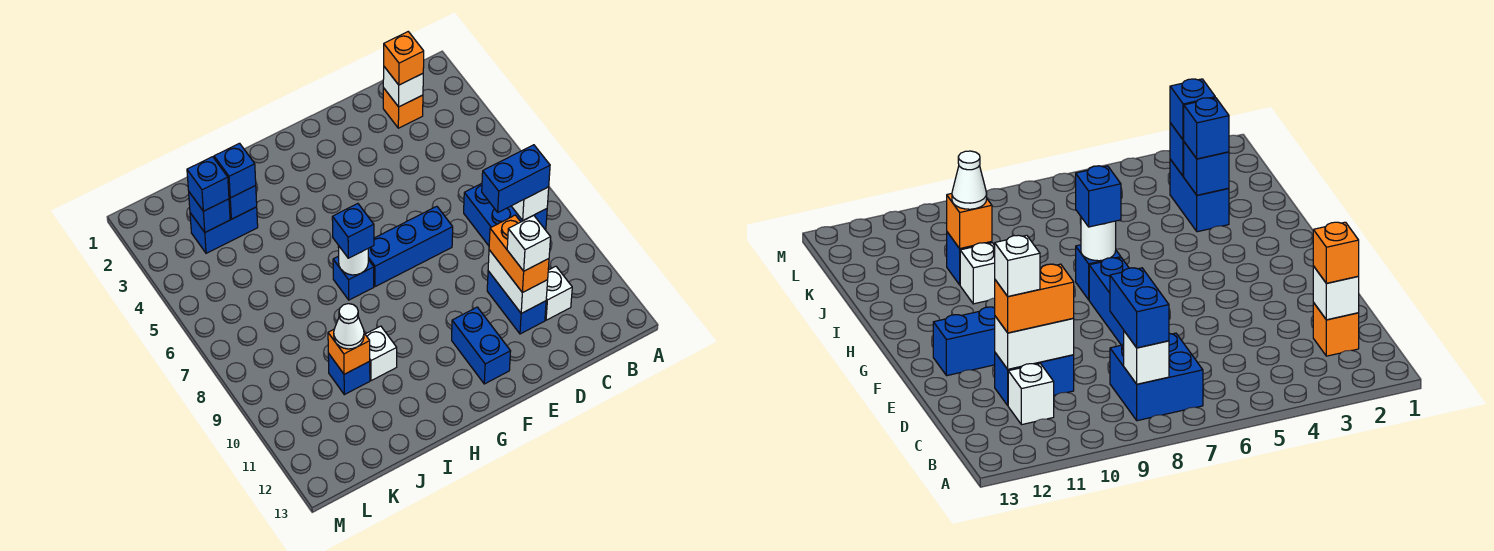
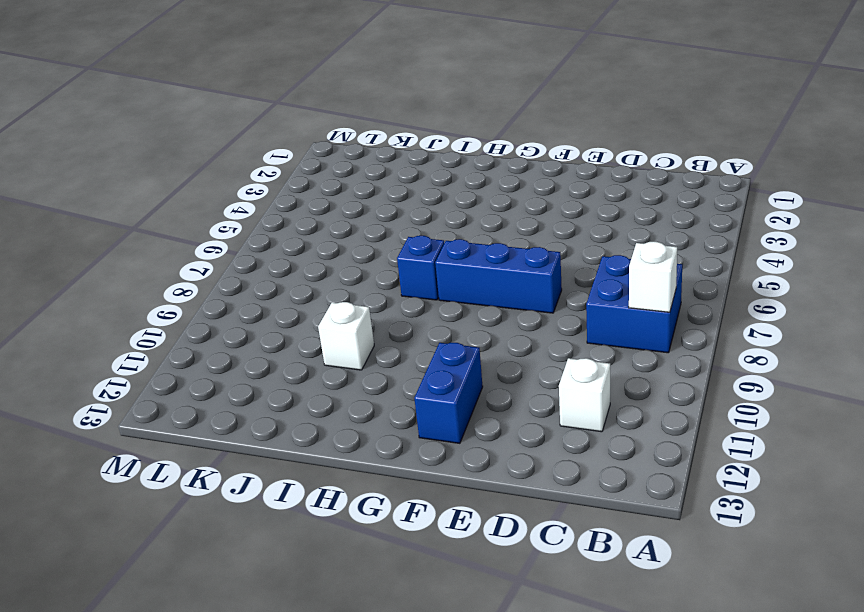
none -> orange brick C2 level 1
none -> blue brick D10:D11 level 1
none -> blue brick J3:K3 level 1

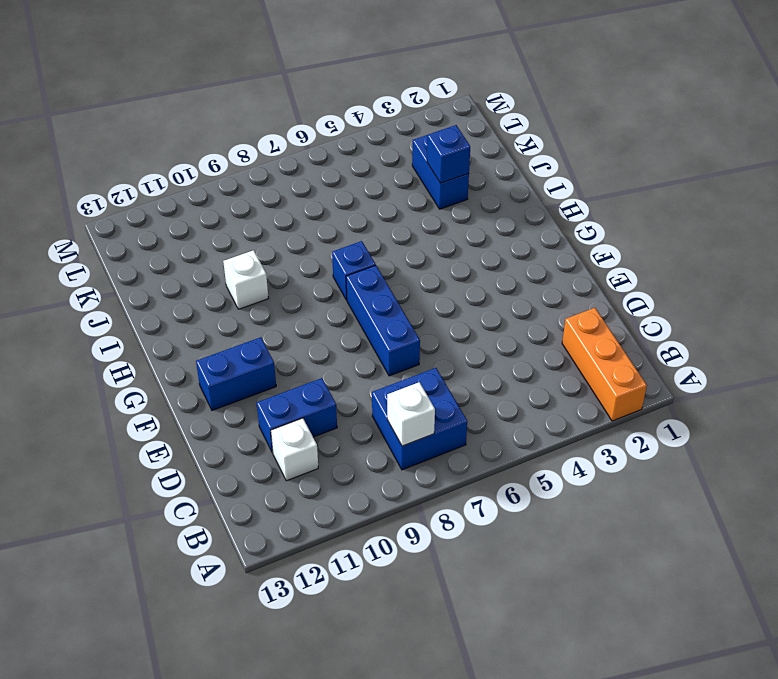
orange brick A2:C2 level 1 -> orange brick C2 level 1
none -> blue brick J10 level 1
none -> white brick C2 level 2
none -> white brick D10:D11 level 2

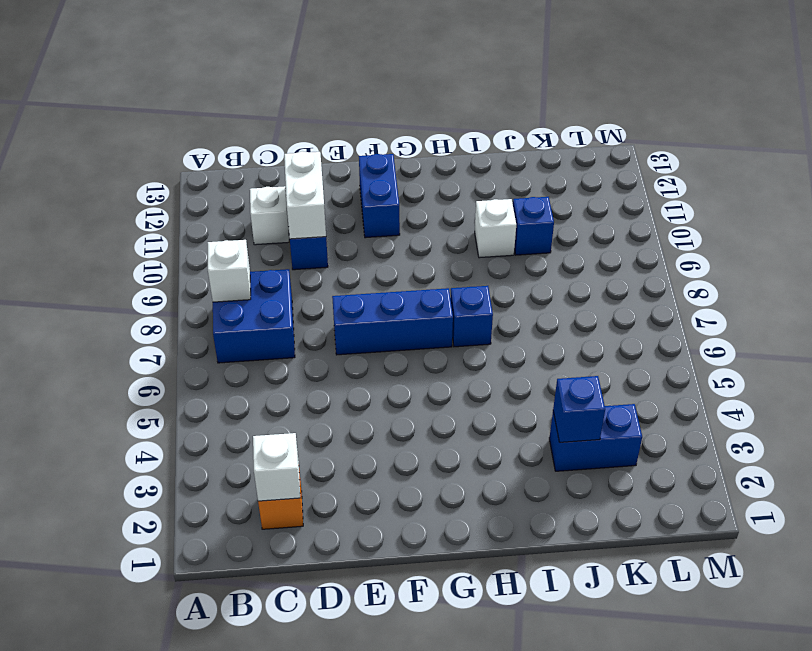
none -> white round brick H7 level 2
none -> orange brick J10 level 2
none -> blue brick K3 level 2

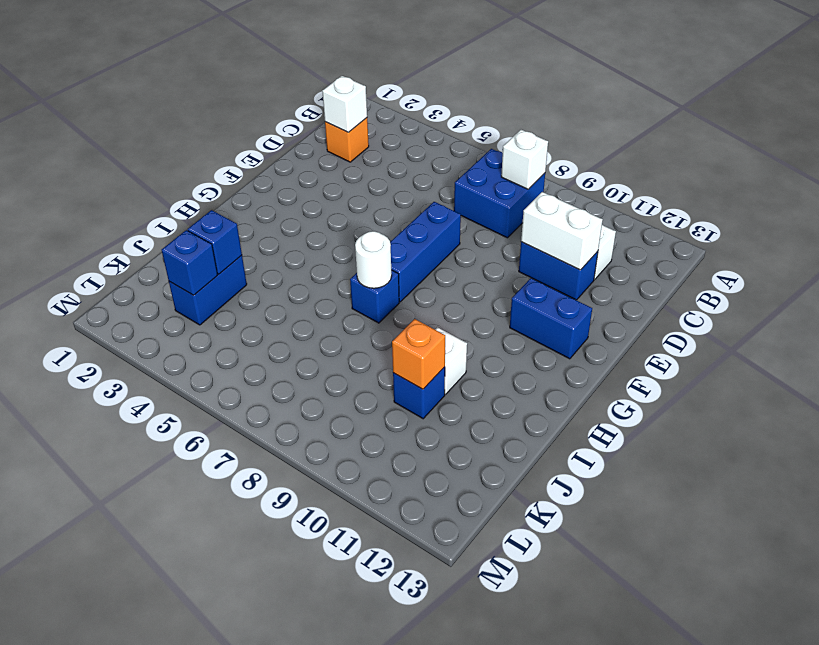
none -> blue brick B8:C8 level 3
none -> orange brick C2 level 3
none -> orange brick D10:D11 level 3

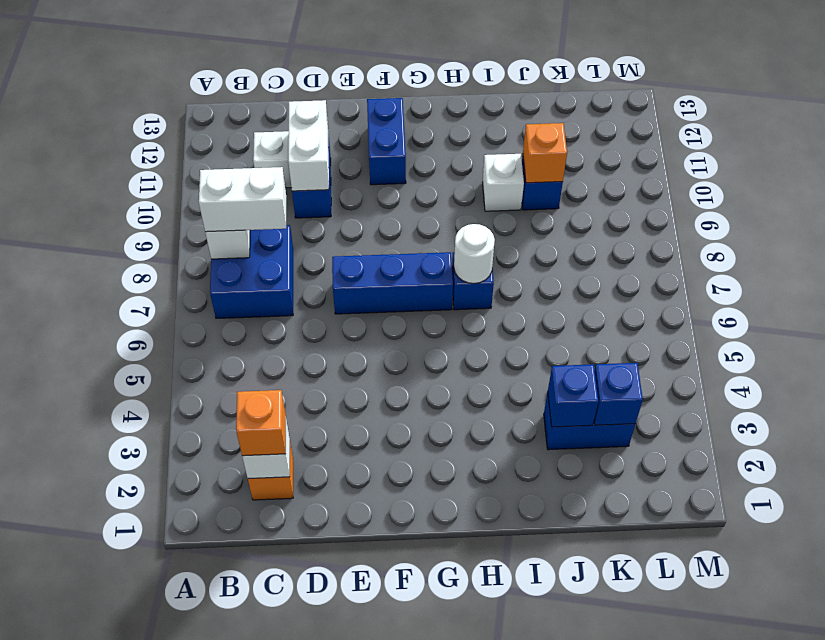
white brick B8:C8 level 3 -> blue brick B8:C8 level 3
none -> orange brick D10:D11 level 3
none -> blue brick H7 level 3
none -> blue brick J3 level 3

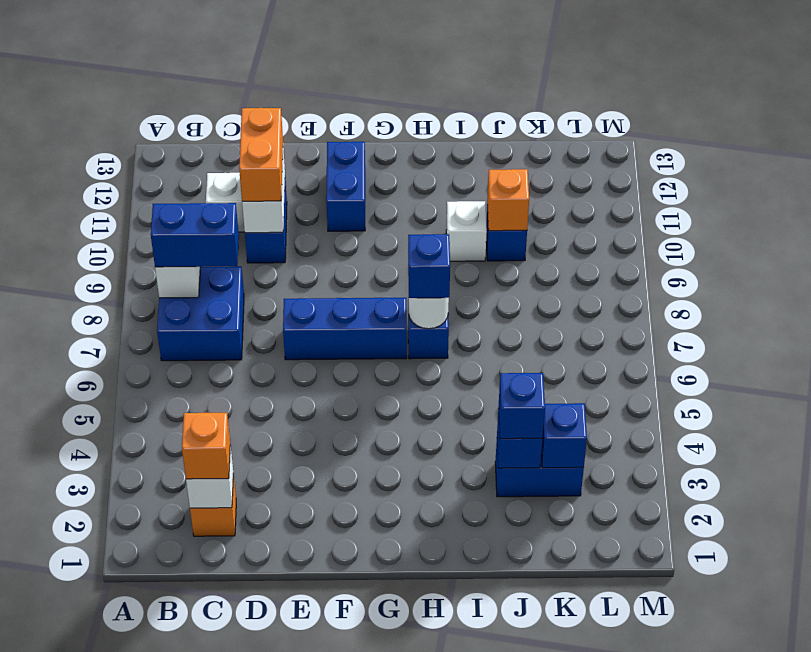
none -> white cone J10 level 3
none -> blue brick K3 level 3
none -> white brick D11 level 4

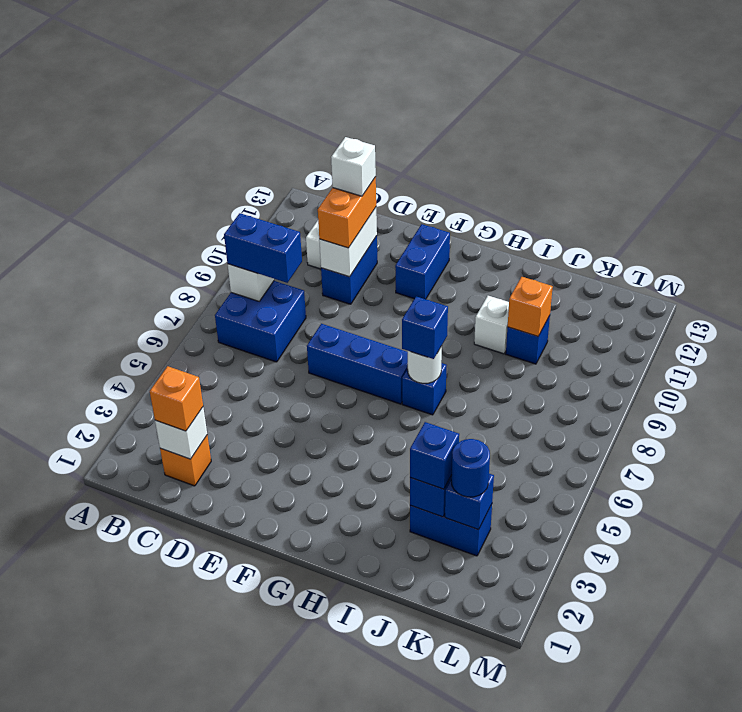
blue round brick K3 level 3 -> blue brick K3 level 3
none -> white cone J10 level 3

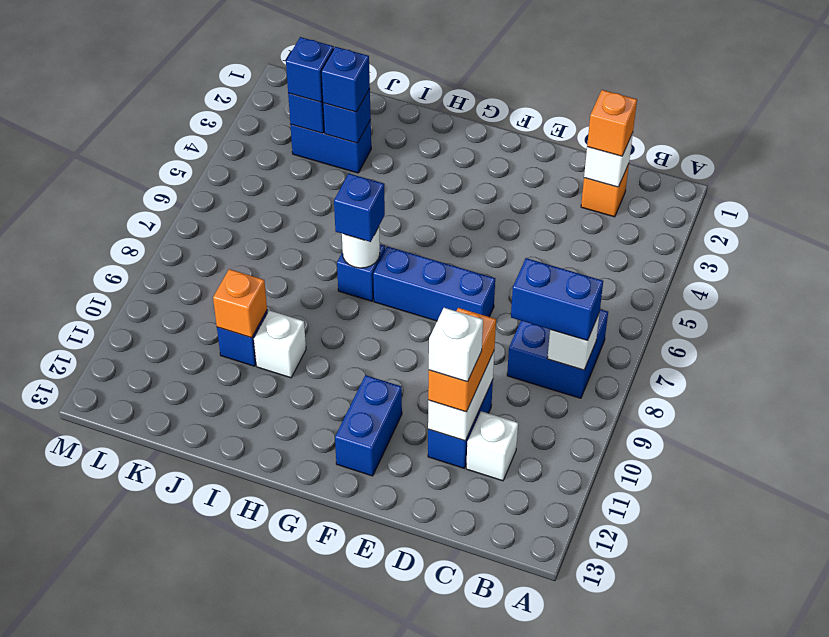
none -> white cone J10 level 3

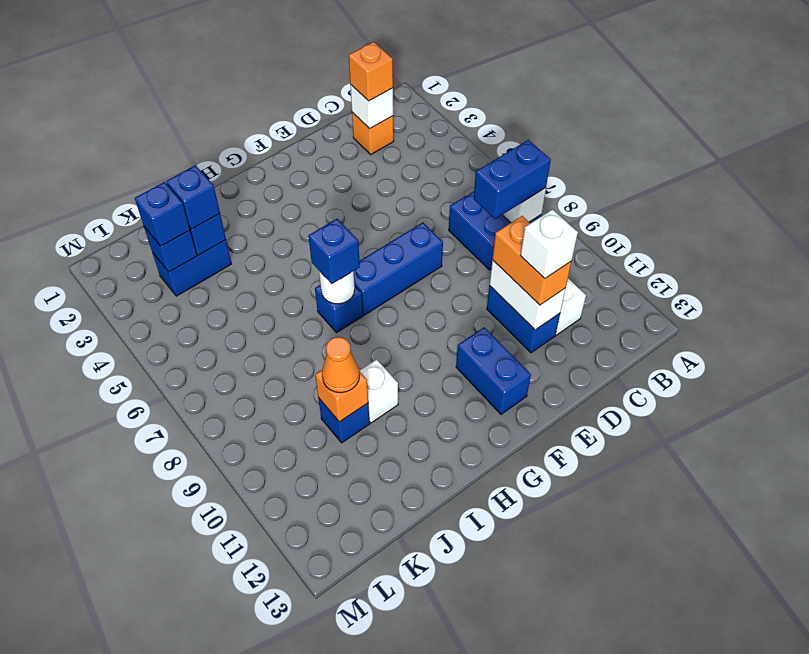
orange cone J10 level 3 -> white cone J10 level 3

